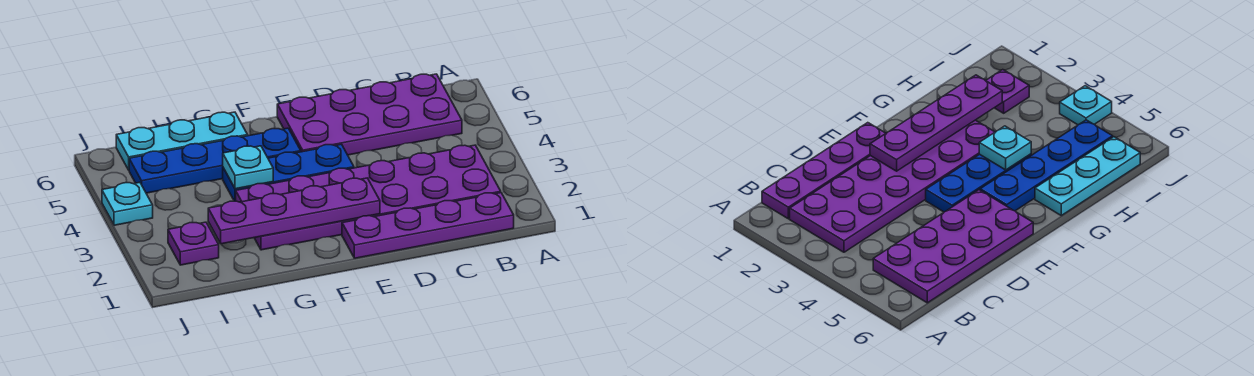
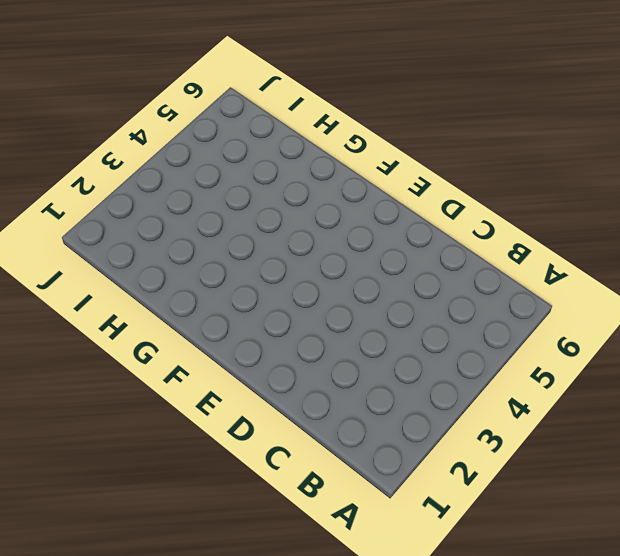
none -> purple plate B1:E1 level 1
none -> purple plate B2:G3 level 1

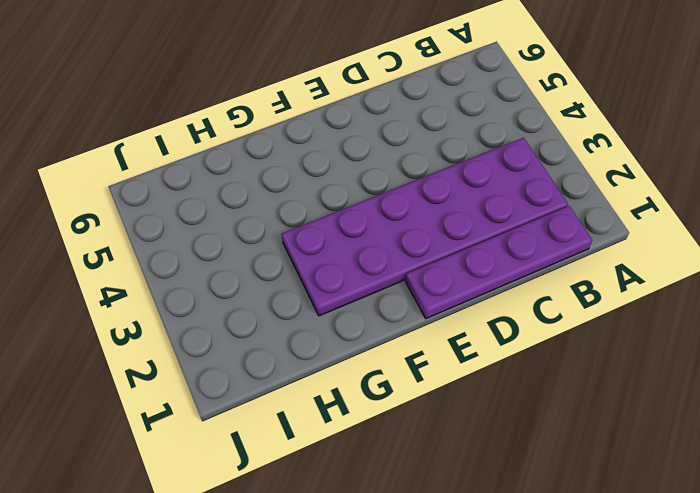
none -> purple plate B5:E6 level 1
none -> blue plate E4:G4 level 1

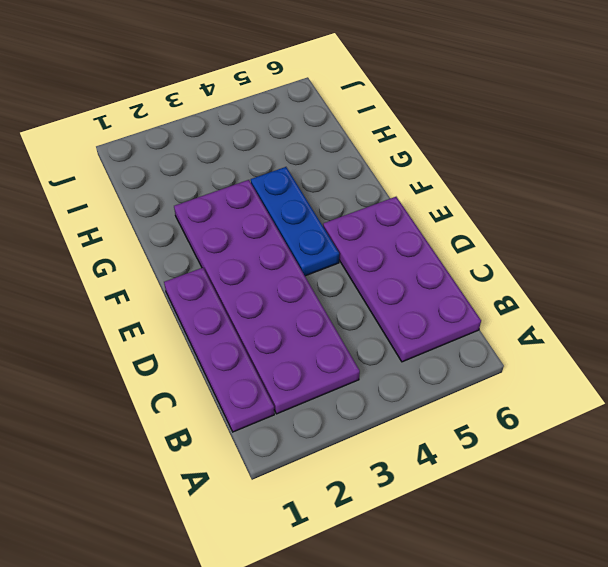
none -> blue plate F5:I5 level 1
none -> cyan plate G6:I6 level 1

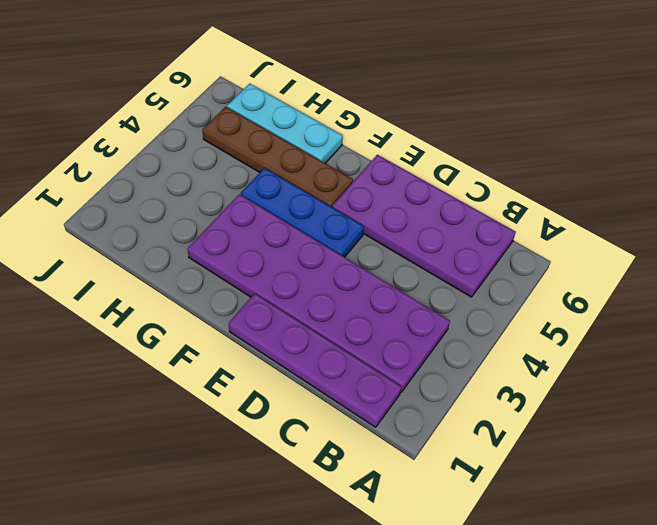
brown plate F5:I5 level 1 -> blue plate F5:I5 level 1
none -> purple plate I2 level 1
none -> cyan plate J4 level 1

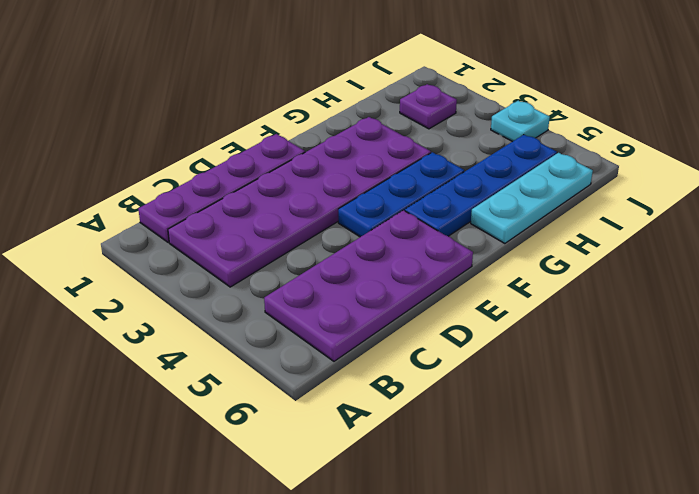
none -> purple plate E2:H2 level 2
none -> cyan plate G4 level 2

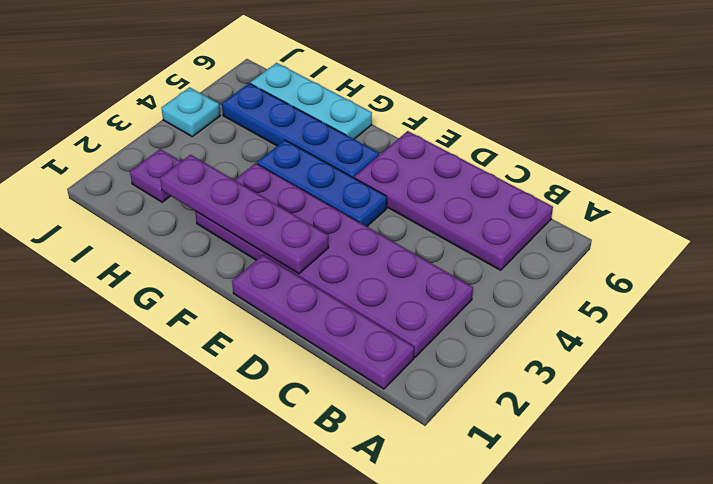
none -> cyan plate G4 level 2

